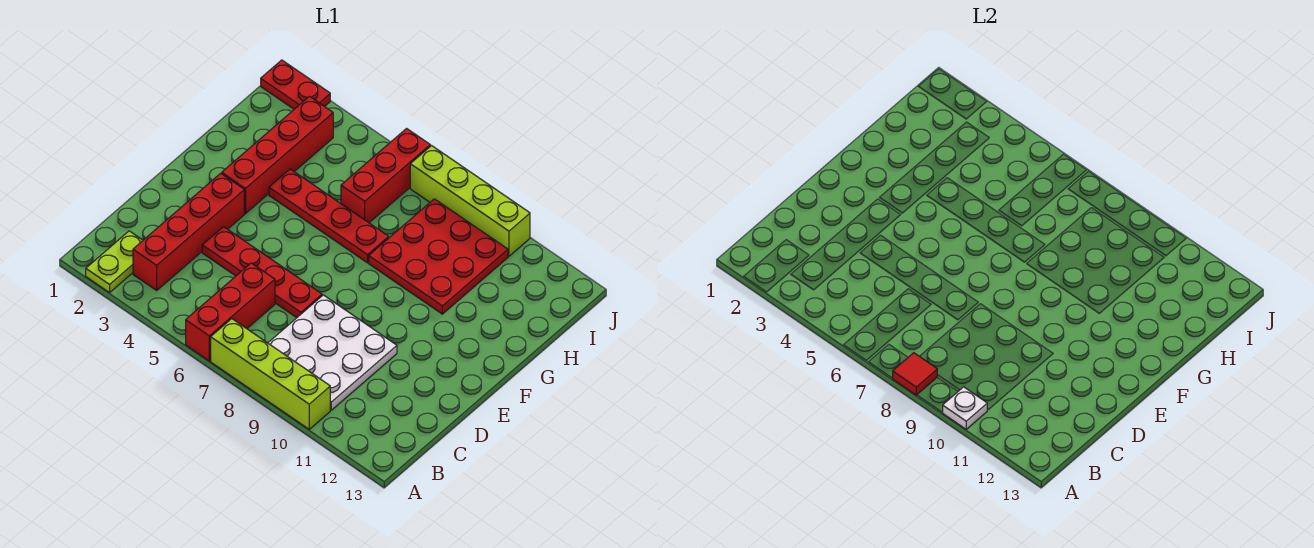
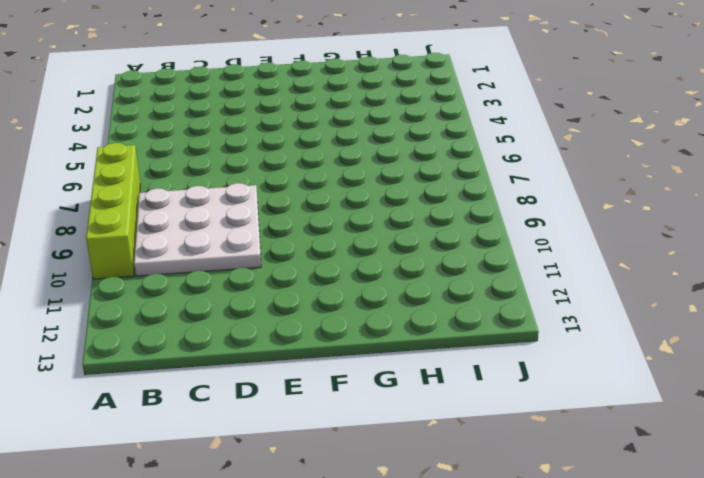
none -> lime plate A2:B2 level 1
none -> red brick A6:C6 level 1
none -> red brick B3:E3 level 1

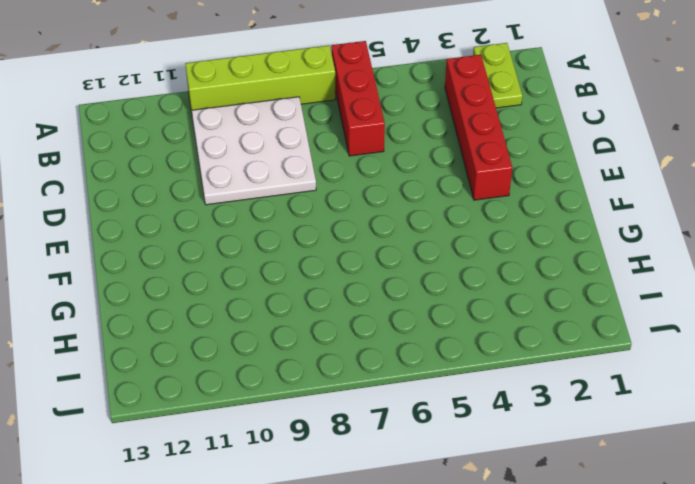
none -> red plate D4:D7 level 1
none -> red brick F3:I3 level 1
none -> red plate G4:G7 level 1

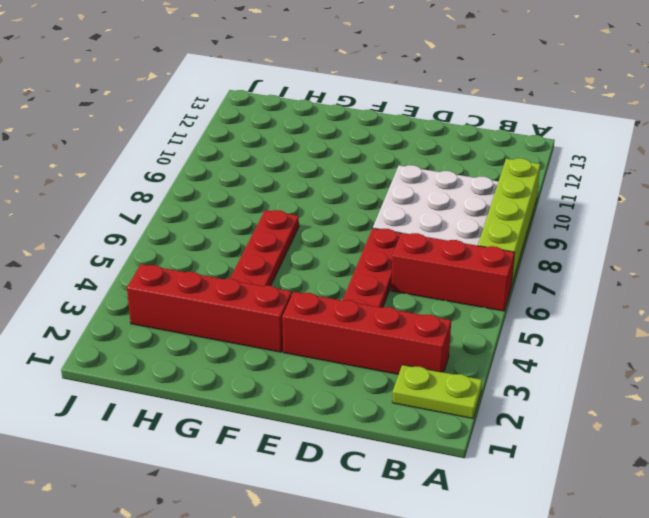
none -> red plate G8:I10 level 1
none -> red brick H6:J6 level 1
none -> red plate J1:J2 level 1

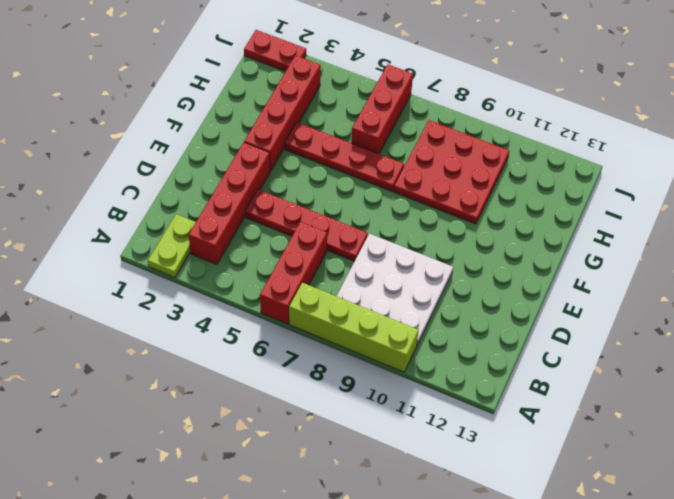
none -> lime brick J7:J10 level 1
none -> red tile A8 level 2
none -> white plate A10 level 2

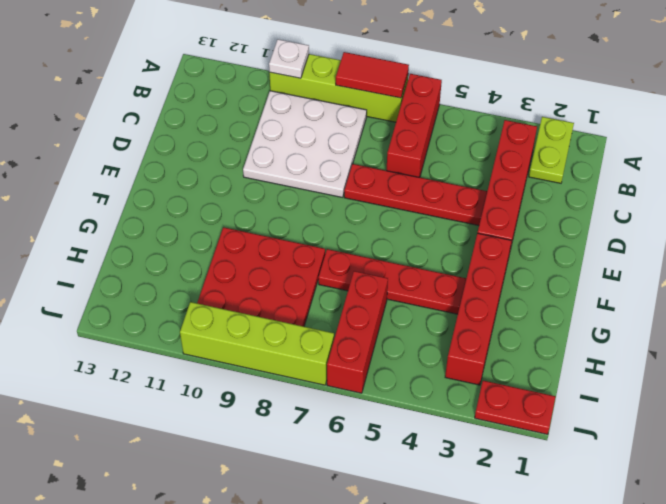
red tile A7:A8 level 2 -> red tile A8 level 2

